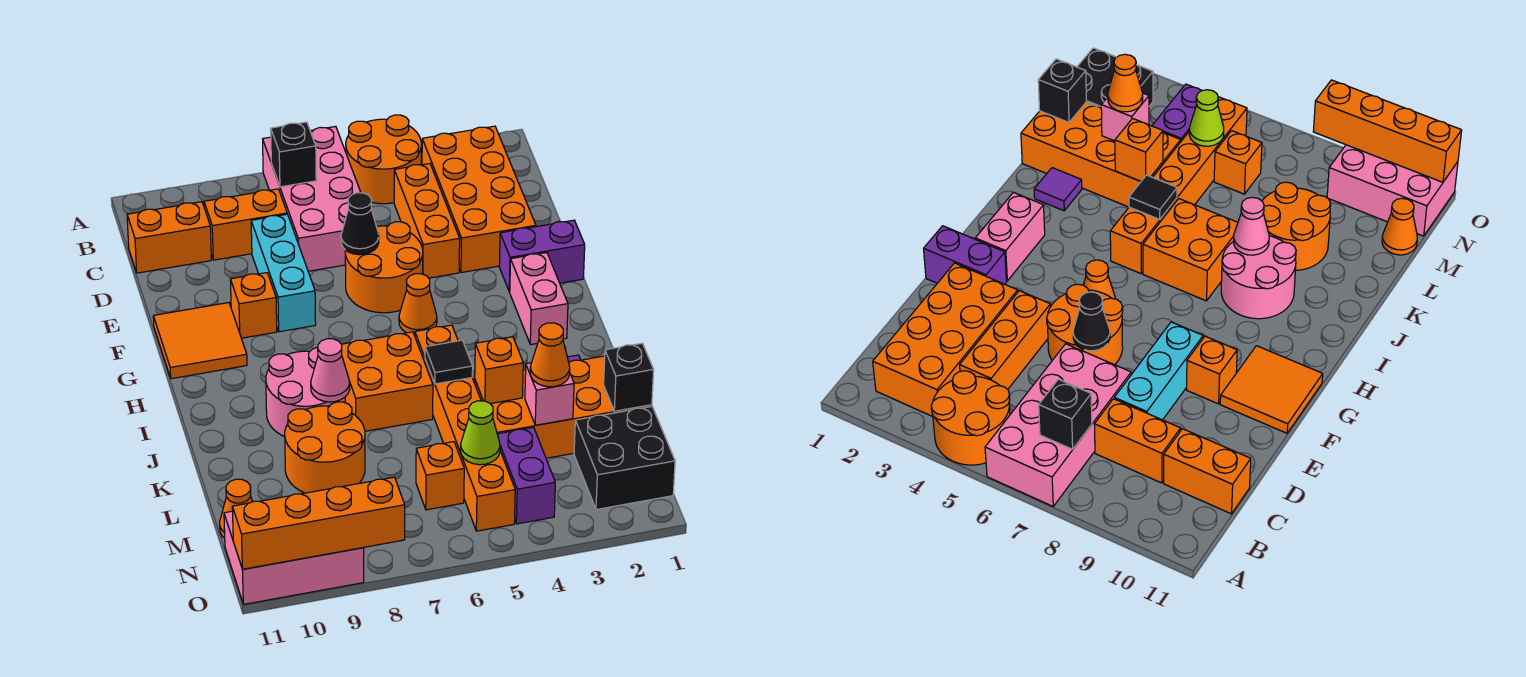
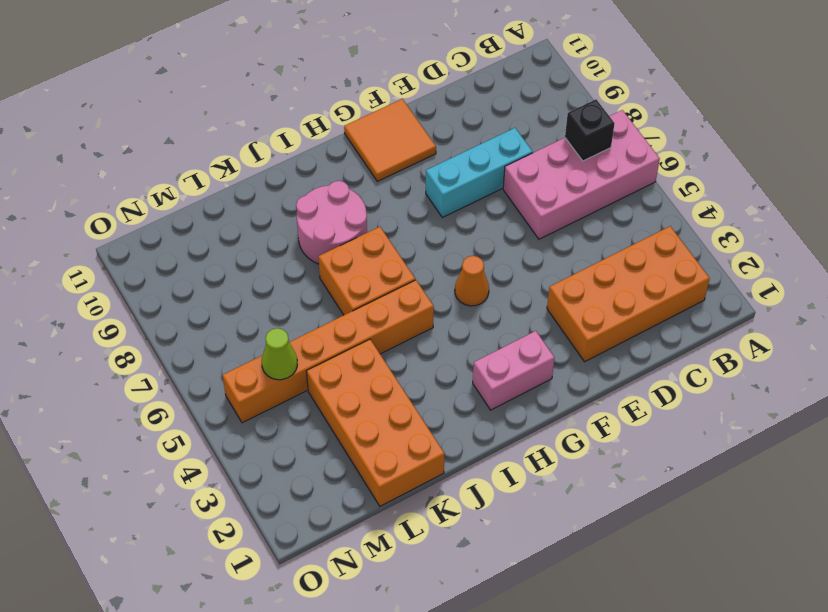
none -> orange round brick A4:B5 level 1
none -> orange brick C4:E4 level 1
none -> orange brick C8:C9 level 1
none -> orange brick C10:C11 level 1

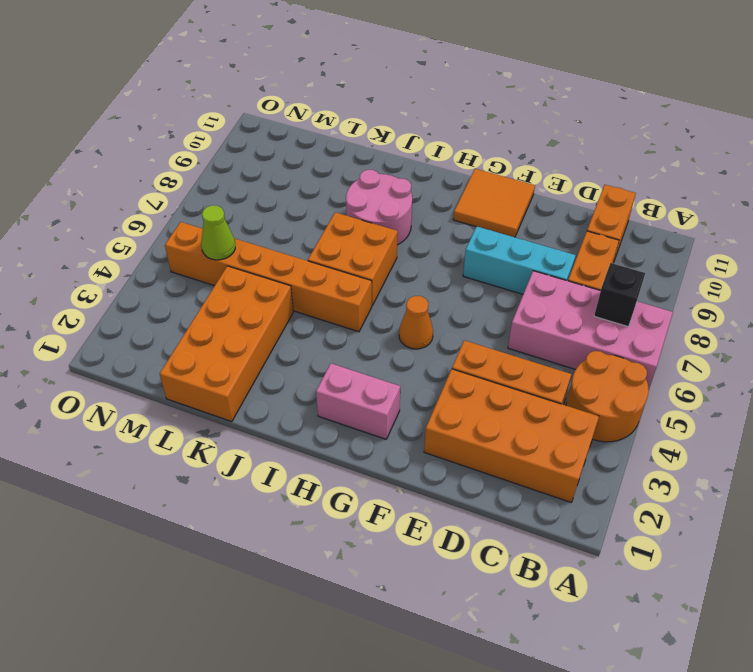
none -> orange round brick E5:F6 level 1
none -> purple brick F1:F2 level 1
none -> orange brick F9 level 1
none -> purple tile J2 level 1

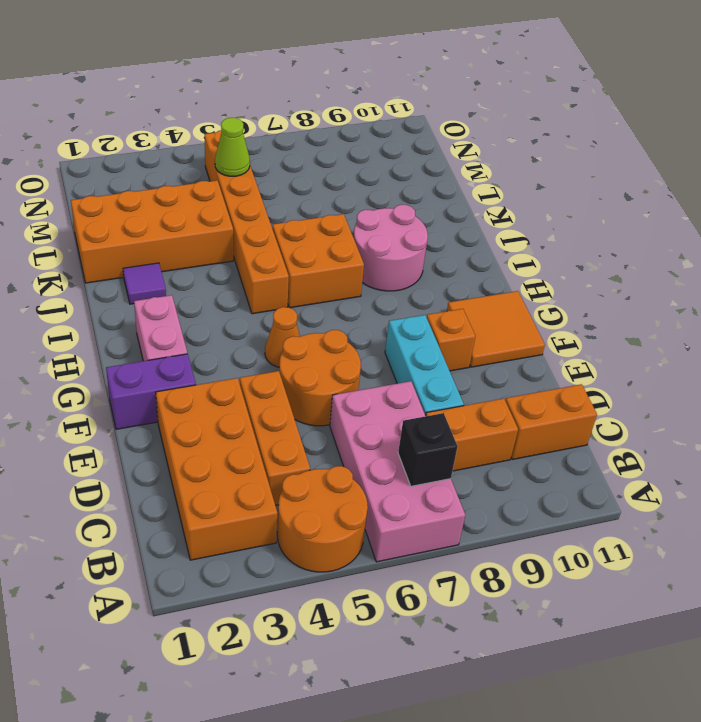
none -> orange round brick K8:L9 level 1
none -> black brick M1:N2 level 1
none -> purple brick M4:N4 level 1
none -> orange brick M6 level 1

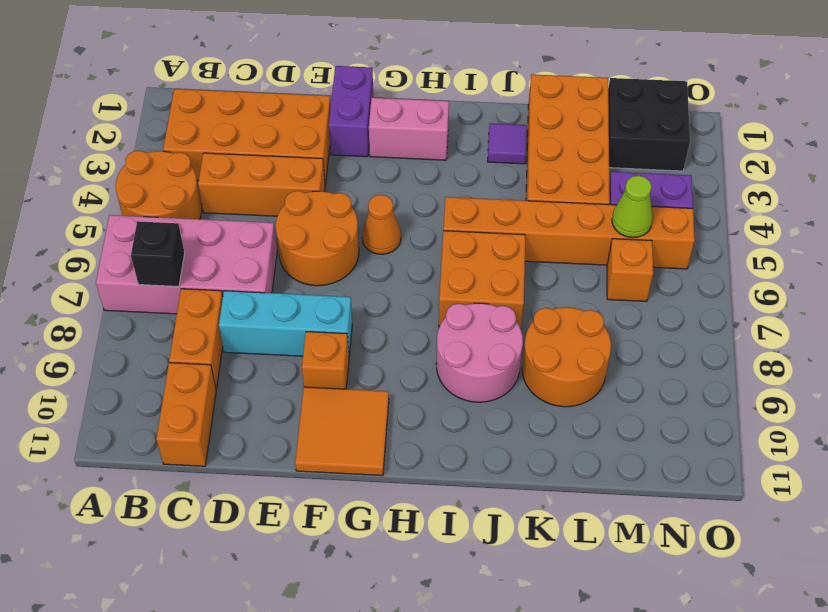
none -> orange cone M11 level 1
none -> pink brick N9:O11 level 1
none -> black cone E6 level 2
none -> black tile J5 level 2

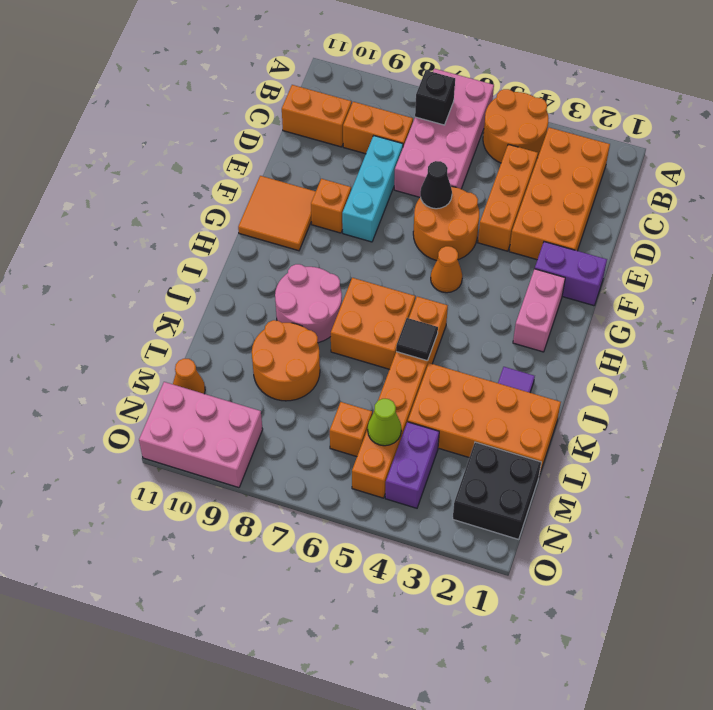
none -> pink cone J8 level 2
none -> orange brick K4 level 2
none -> black brick L1 level 2
none -> pink brick L3 level 2

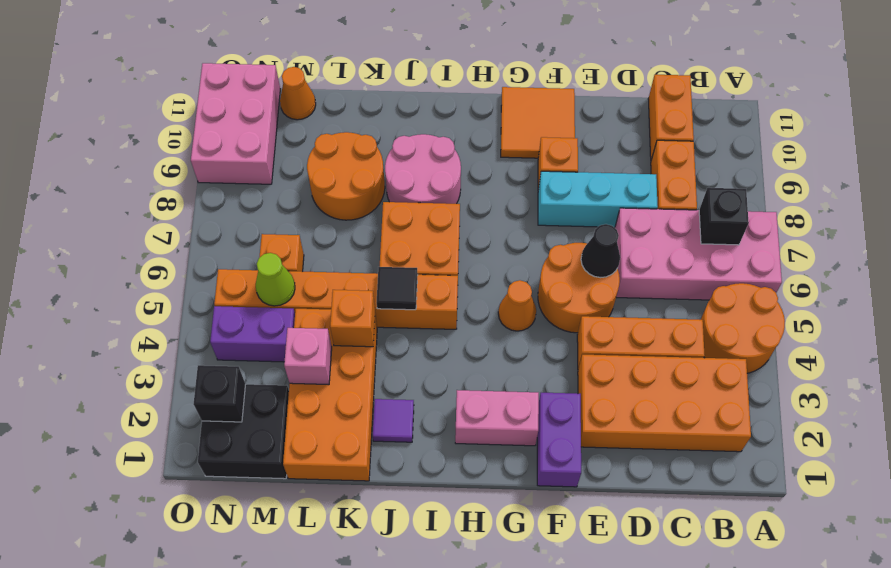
black brick N2 level 2 -> black brick L1 level 2
none -> pink cone J8 level 2
none -> orange brick O8:O11 level 2
none -> orange cone L3 level 3

